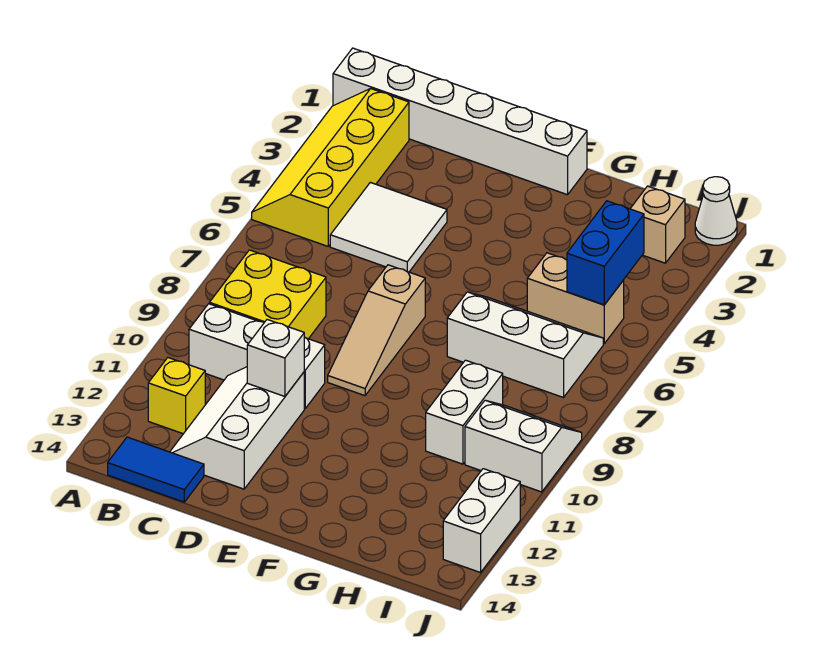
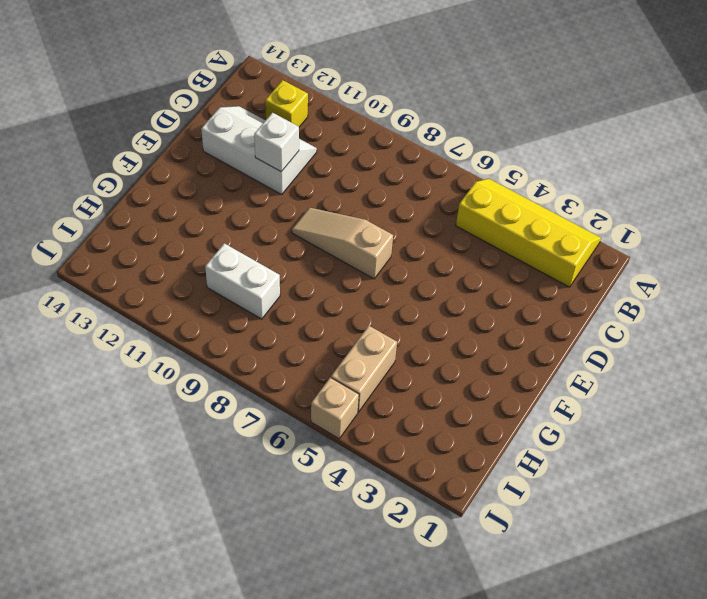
tan brick J5 level 1 -> tan brick I2 level 1
none -> white brick A1:F1 level 1
none -> yellow brick B8:C9 level 1
none -> white brick B10:D10 level 1

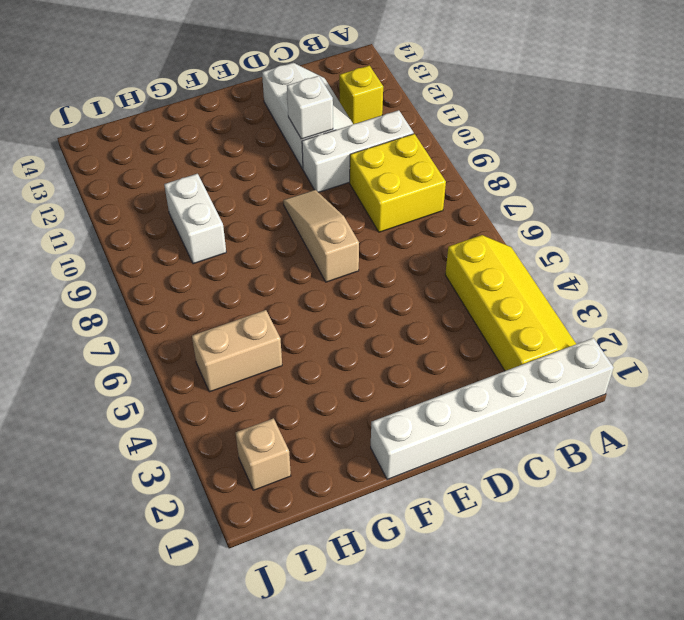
none -> blue tile B14:C14 level 1
none -> white tile C4:D5 level 1
none -> white slope G6:I7 level 1 top 7

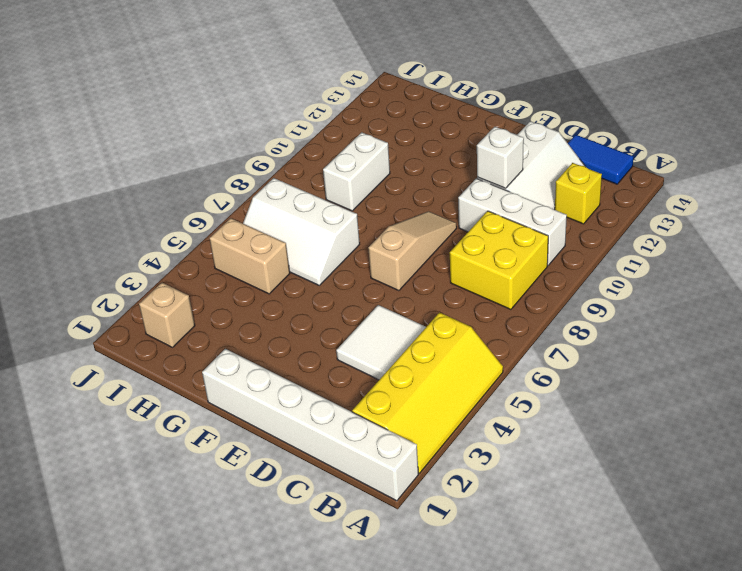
none -> white slope I9:J10 level 1 top 10
none -> white cone J1 level 1
none -> white brick J12:J13 level 1

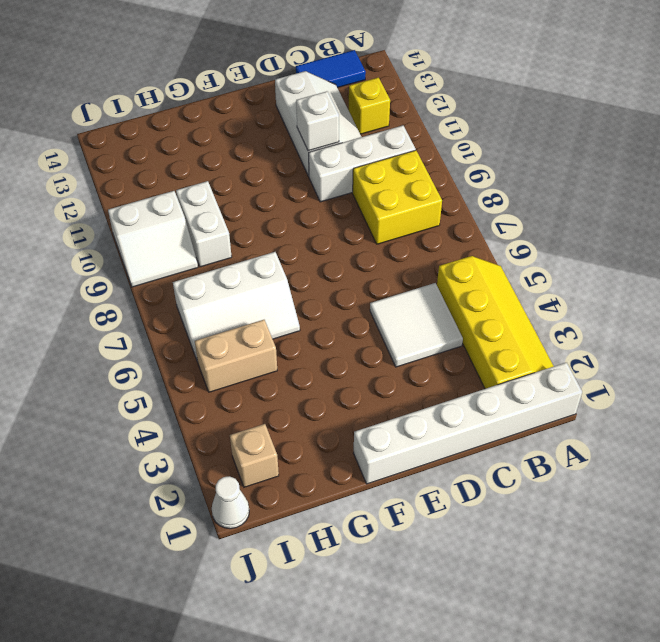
none -> tan slope E7:E9 level 1 top 7
none -> white brick J12:J13 level 1
none -> blue brick I4:I5 level 2

